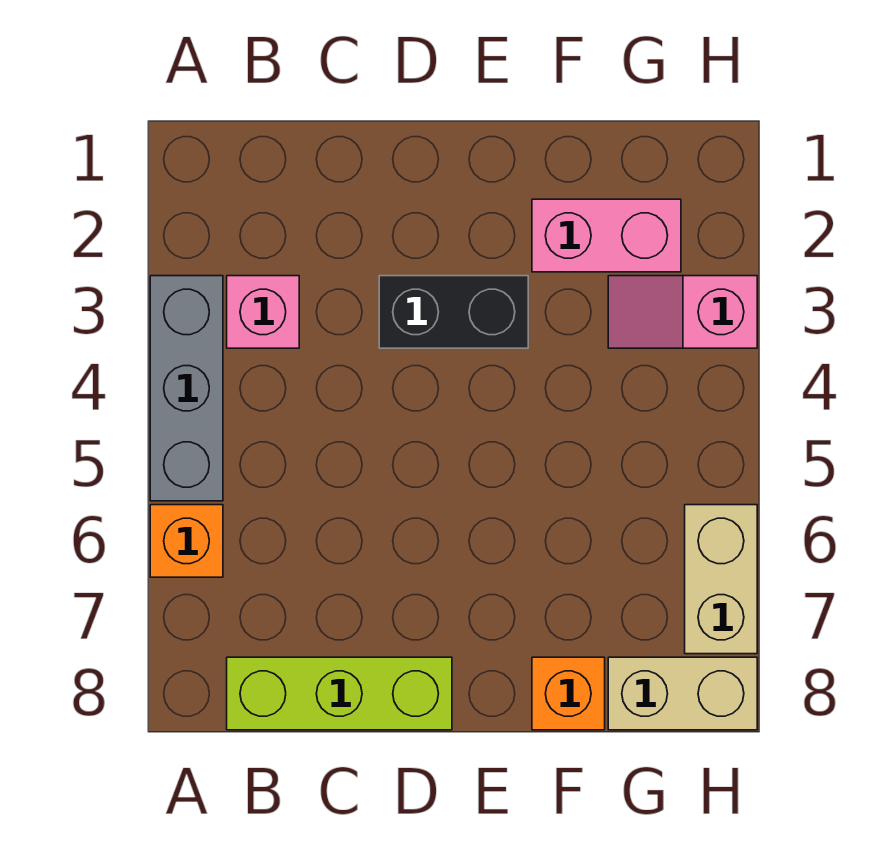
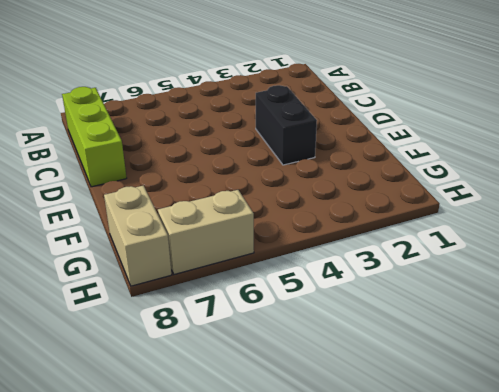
none -> grey brick A3:A5 level 1
none -> orange brick A6 level 1

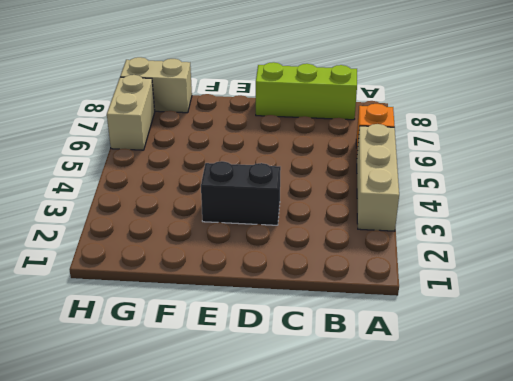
tan brick A3:A5 level 1 -> grey brick A3:A5 level 1
none -> pink brick B3 level 1
none -> pink brick F2:G2 level 1

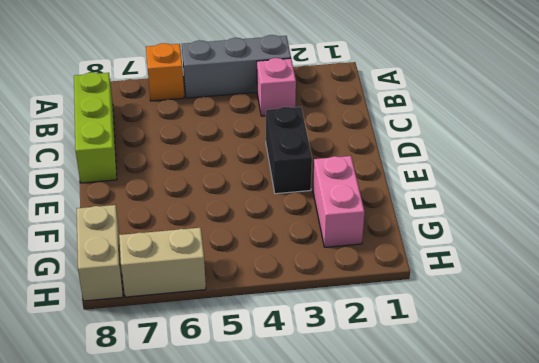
none -> orange brick F8 level 1
none -> pink slope G3:H3 level 1 top H

